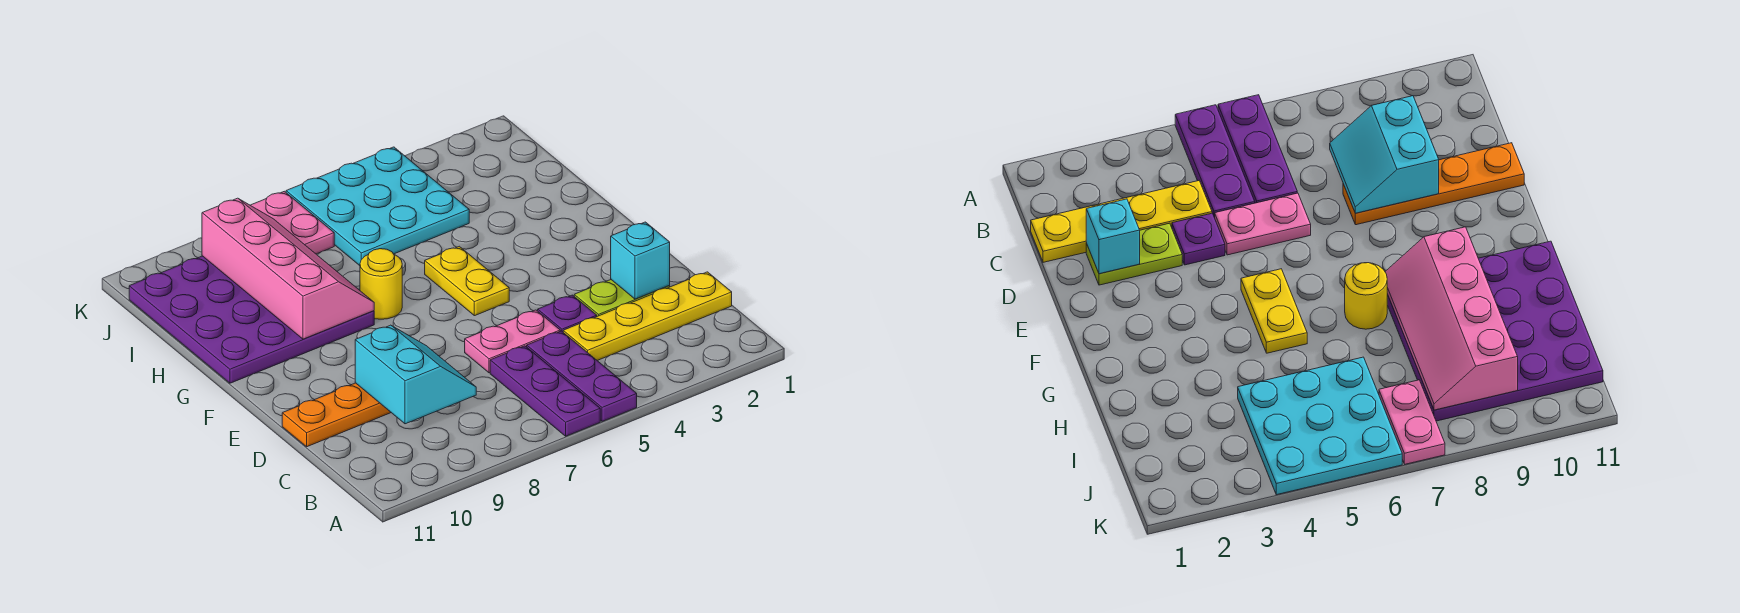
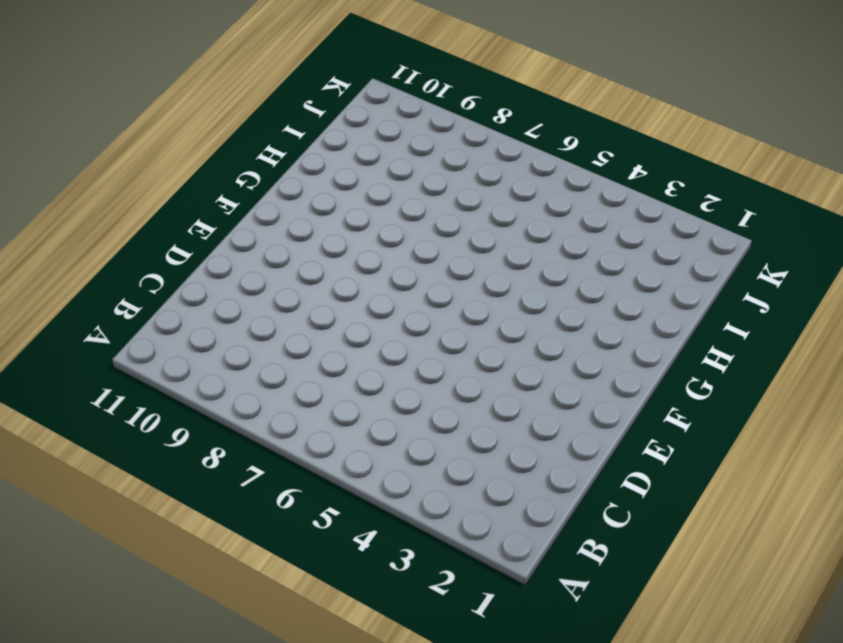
none -> purple plate A5:C5 level 1
none -> purple plate A6:C6 level 1
none -> yellow plate C1:C4 level 1

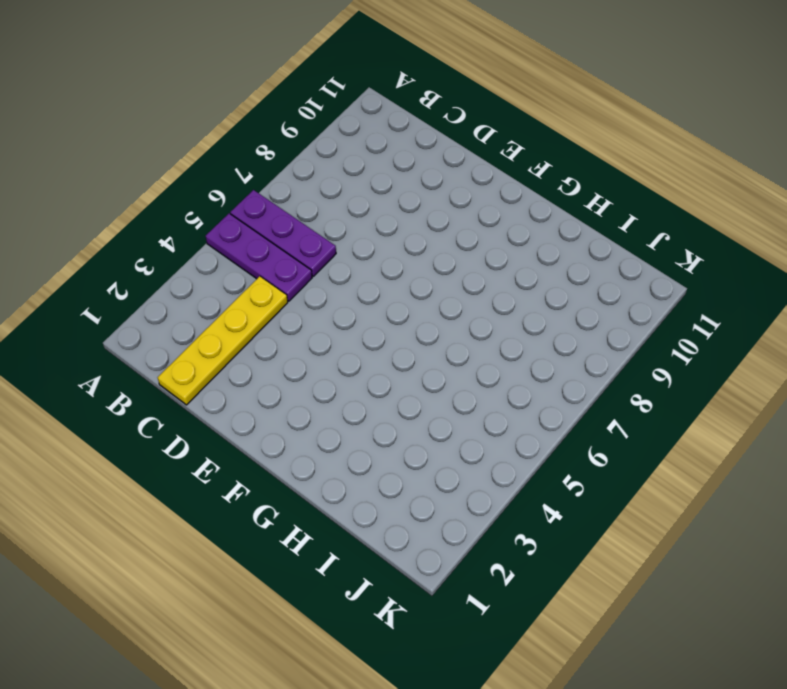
none -> lime plate D2:D3 level 1
none -> purple plate D4 level 1
none -> pink plate D5:D6 level 1

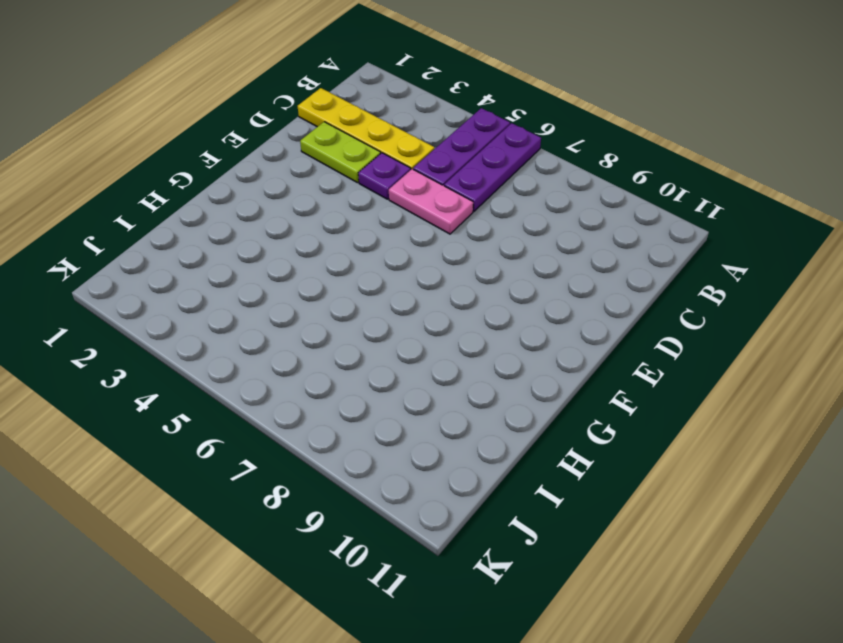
none -> orange plate D8:D11 level 1
none -> yellow plate F5:G5 level 1
none -> yellow round brick G7 level 1

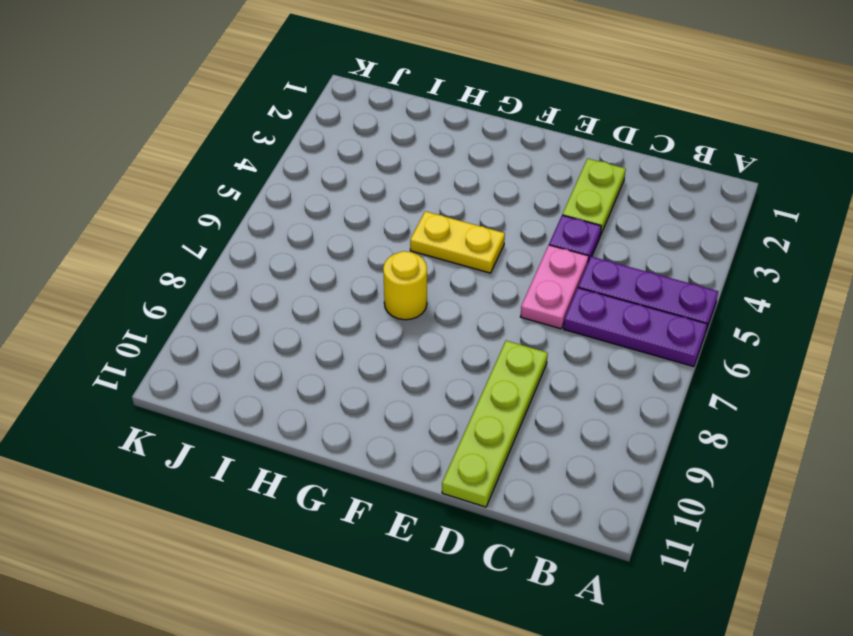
lime plate D8:D11 level 1 -> orange plate D8:D11 level 1
none -> yellow plate C1:C4 level 1
none -> purple plate G8:J11 level 1
none -> cyan plate I4:K6 level 1

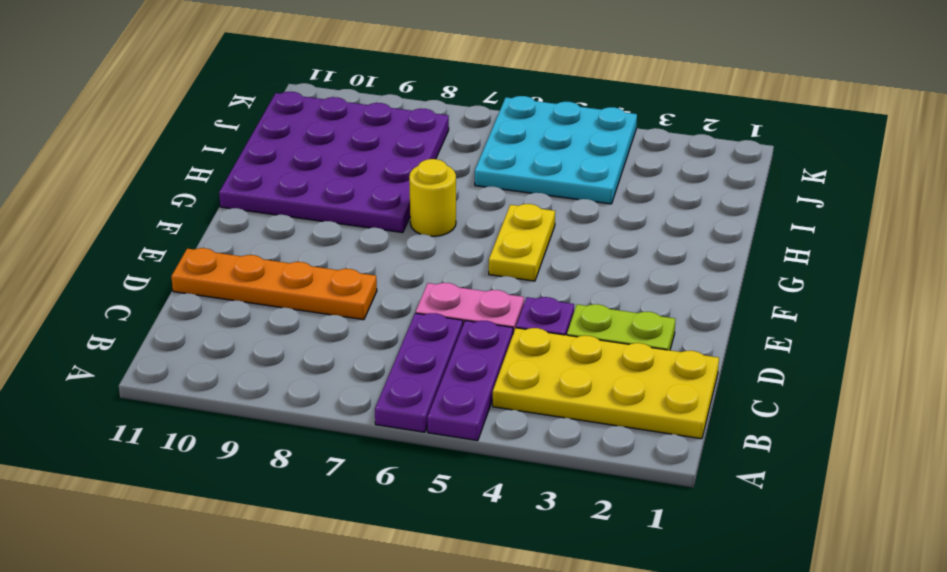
yellow plate B1:C4 level 1 -> yellow plate C1:C4 level 1
none -> pink plate J7:K7 level 1
none -> cyan slope C8:D9 level 2 top 9
none -> cyan brick D2 level 2

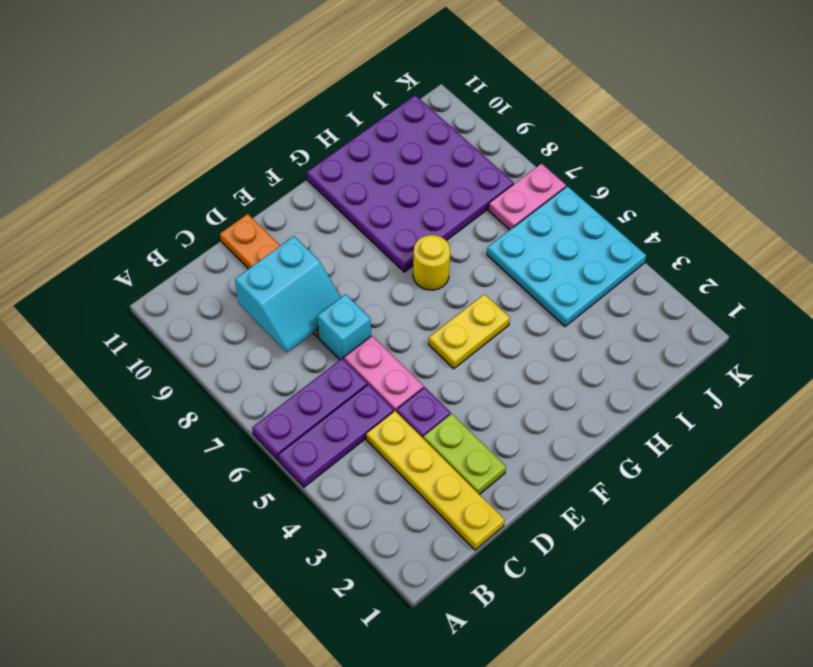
cyan brick D7 level 1 -> cyan brick D2 level 2
none -> pink slope G8:J9 level 2 top 9

